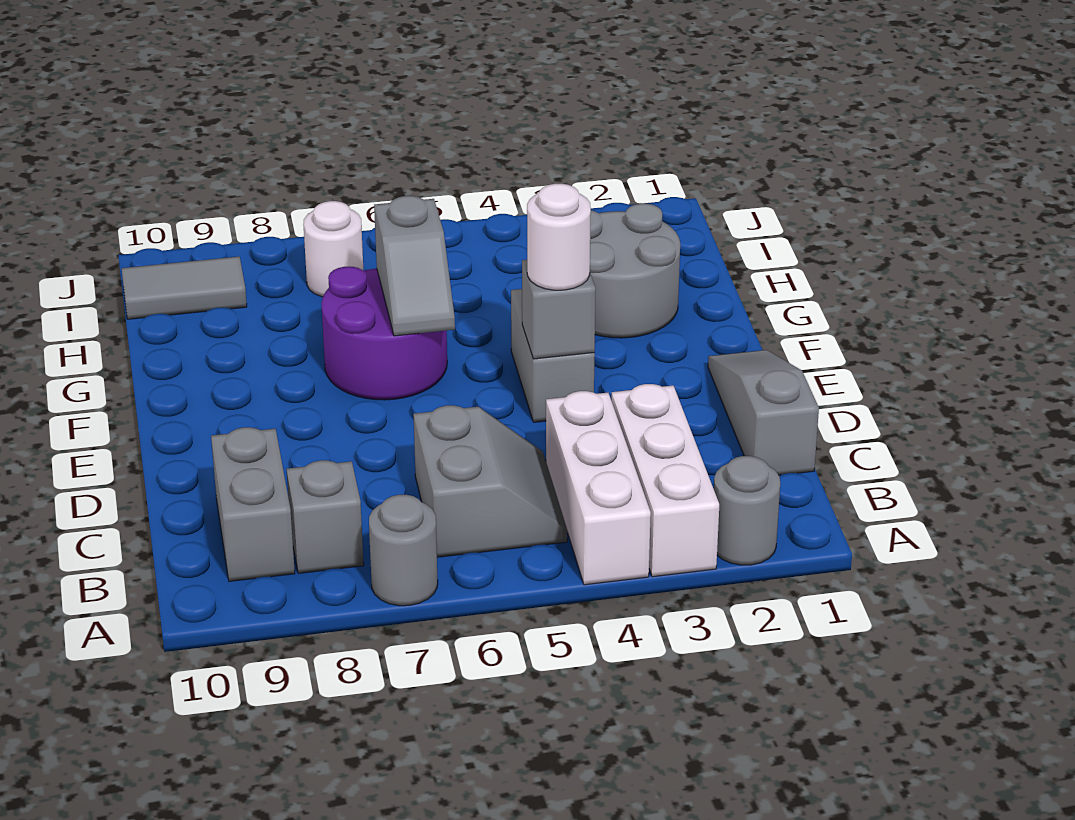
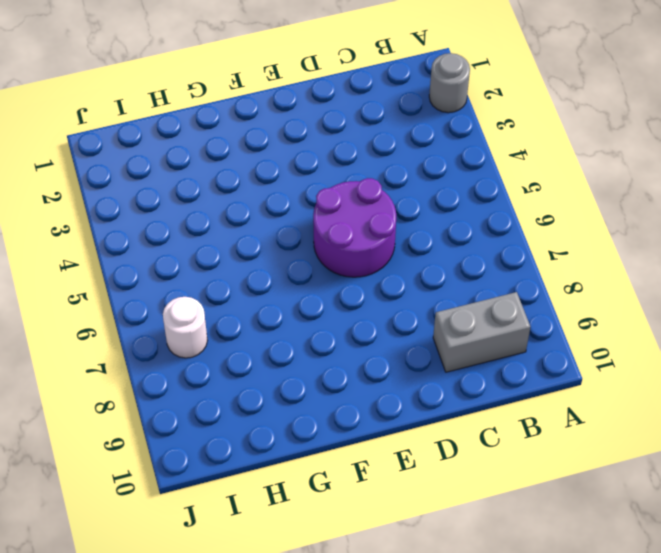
purple round brick D5:E6 level 1 -> purple round brick F6:G7 level 1
none -> white brick A3:C3 level 1
none -> white brick A4:C4 level 1
none -> grey round brick A7 level 1

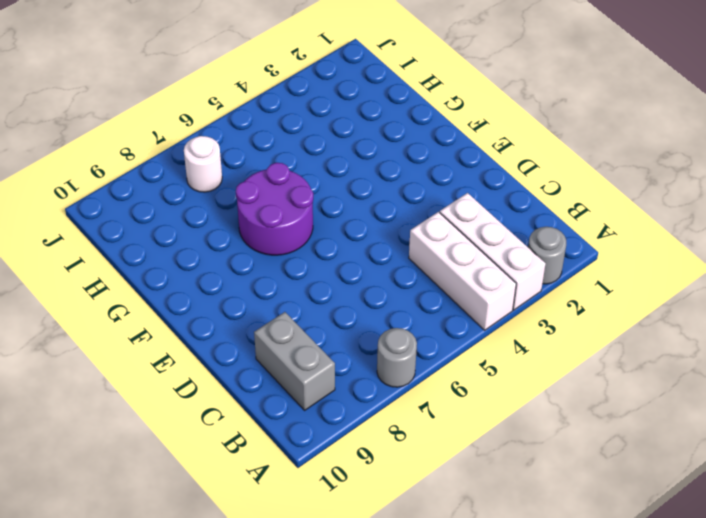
none -> grey slope B5:C6 level 1 top 6
none -> grey brick B8 level 1
none -> grey slope C1:E1 level 1 top C

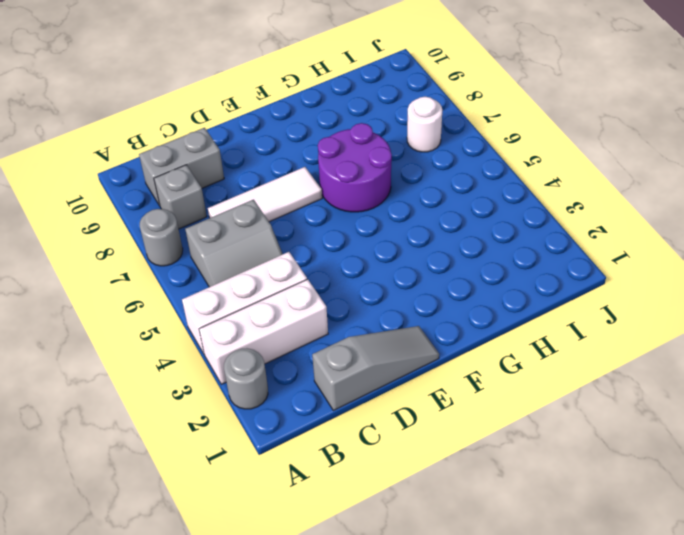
white tile C7:E7 level 1 -> none
none -> grey brick E4:F4 level 1
none -> grey round brick G2:H3 level 1
none -> grey tile I9:I10 level 1

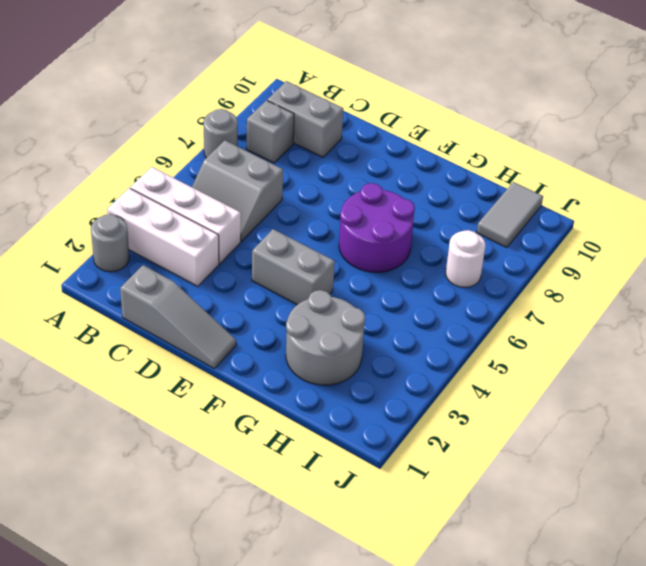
none -> grey brick E4 level 2
none -> grey slope F6:G6 level 2 top G
none -> white round brick E4 level 3

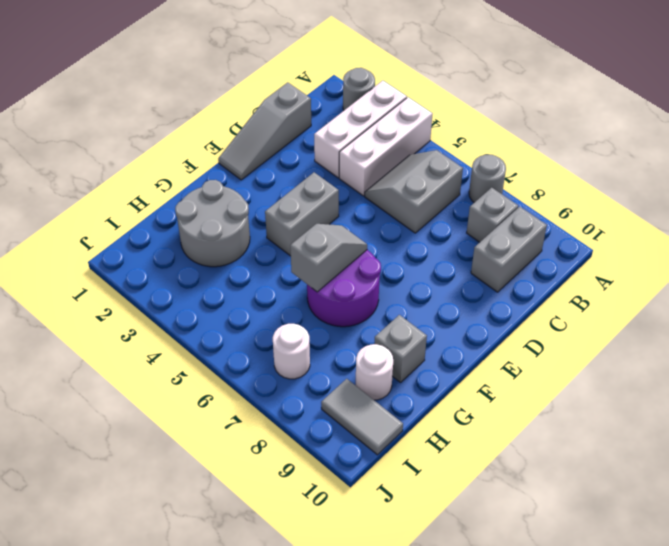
grey brick G9 level 1 -> grey brick E4 level 2
white round brick H9 level 1 -> white round brick E4 level 3

